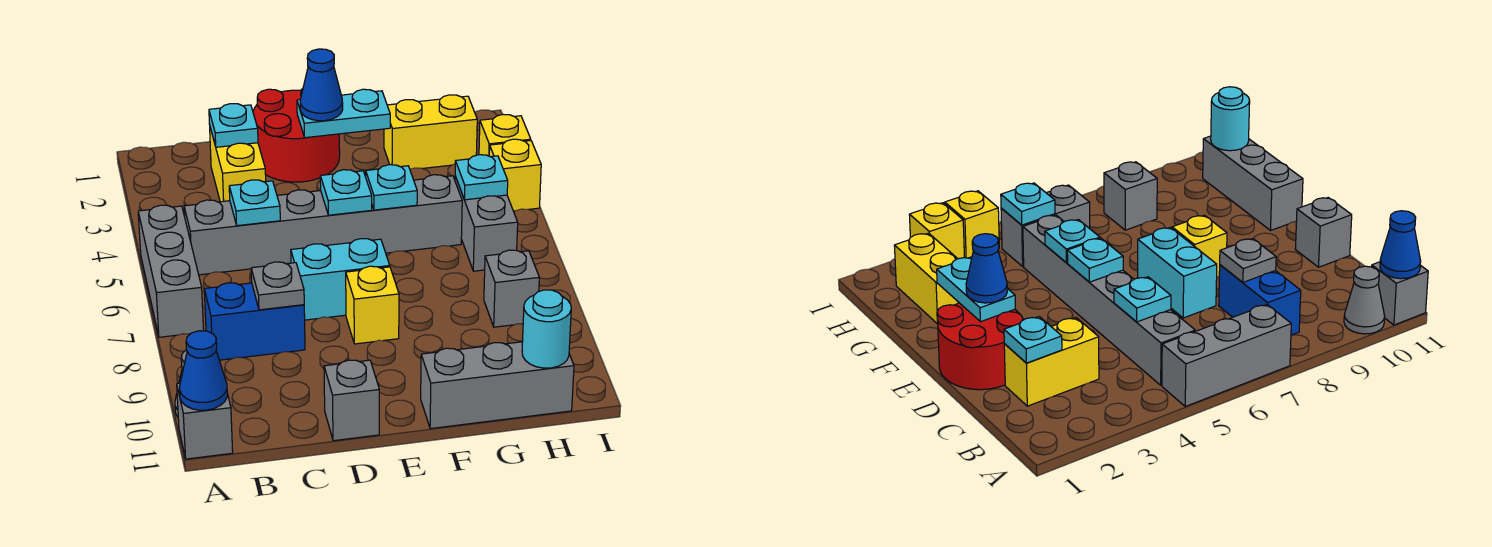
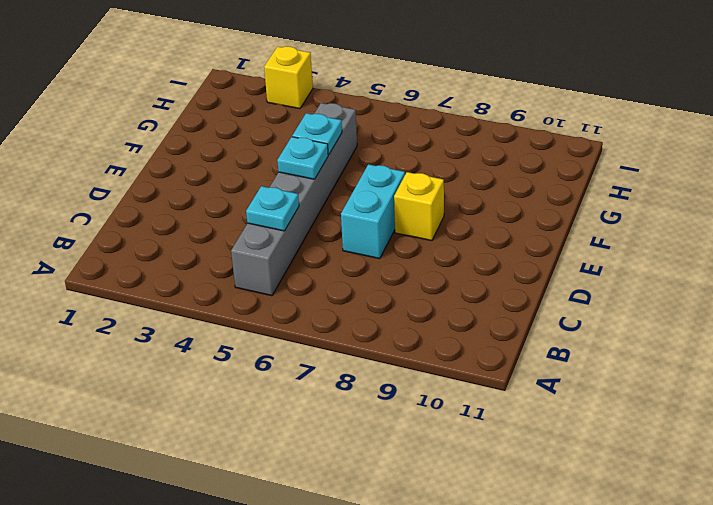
none -> grey brick A5:A7 level 1
none -> grey cone A10 level 1
none -> grey brick A11 level 1

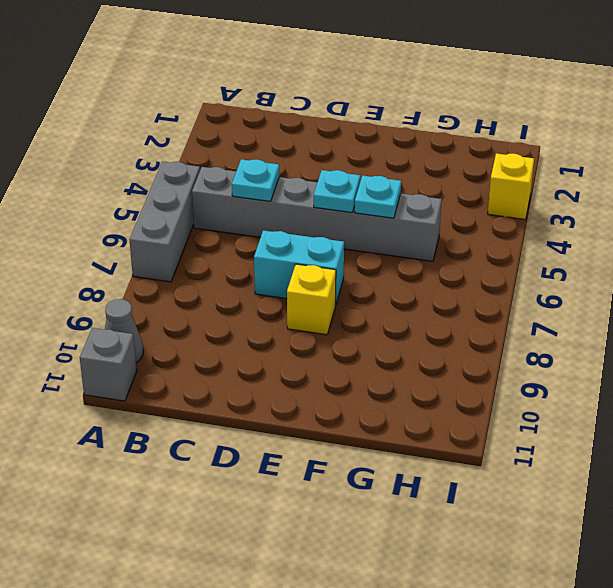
none -> blue brick B8:C8 level 1
none -> yellow brick C2:C3 level 1
none -> red round brick D1:E2 level 1

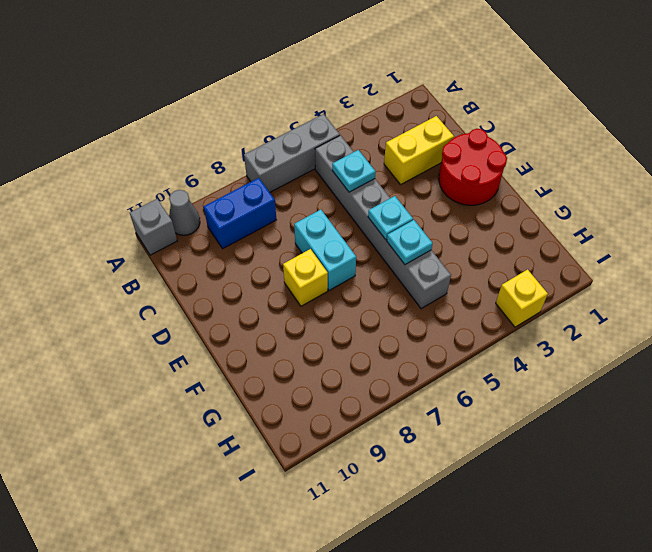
blue brick B8:B9 level 1 -> blue brick B8:C8 level 1
none -> grey brick D11 level 1
none -> grey brick F11:H11 level 1
none -> yellow brick G2:H2 level 1

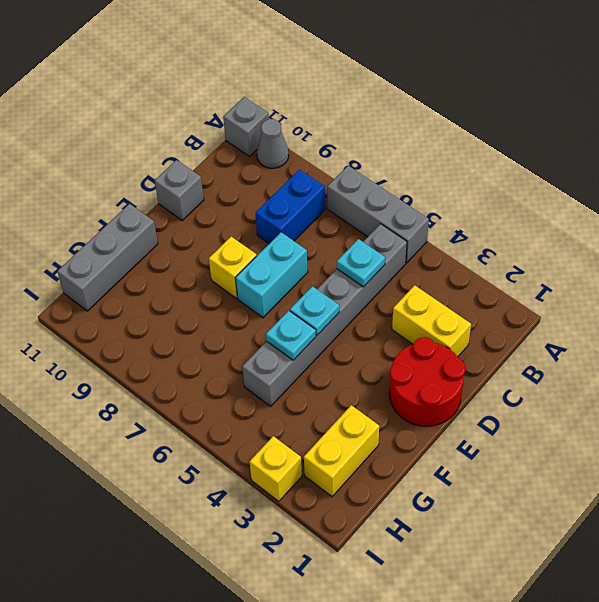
none -> grey brick H5:H6 level 1
none -> grey brick H8 level 1
none -> yellow brick I4 level 1

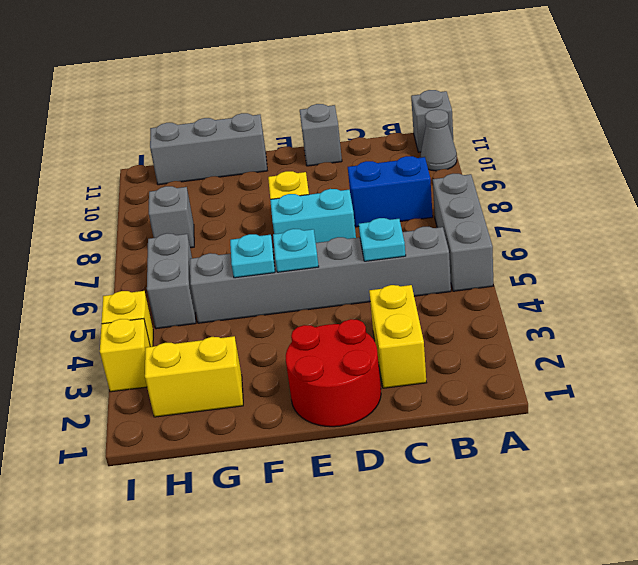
none -> blue cone A11 level 2
none -> cyan plate C2 level 2
none -> grey plate C8 level 2

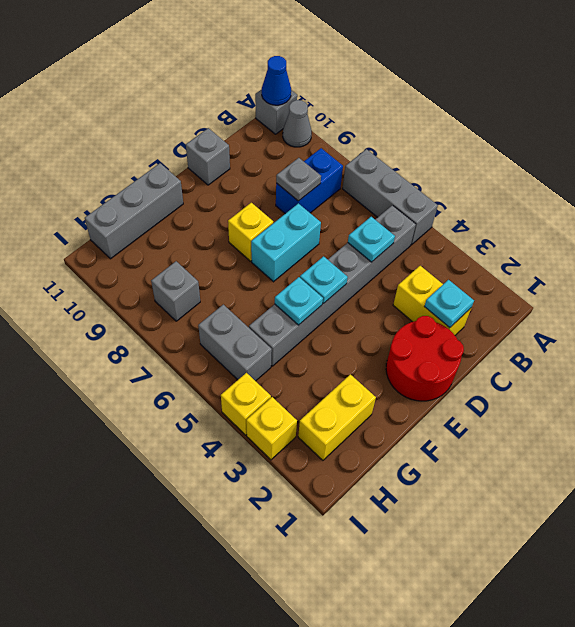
none -> cyan plate E2:F2 level 2
none -> cyan plate H5 level 2
none -> cyan round brick H11 level 2

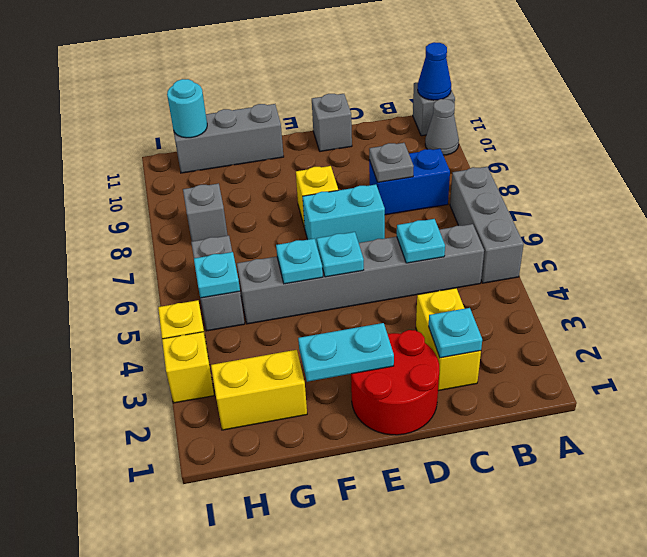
none -> blue cone E2 level 3

